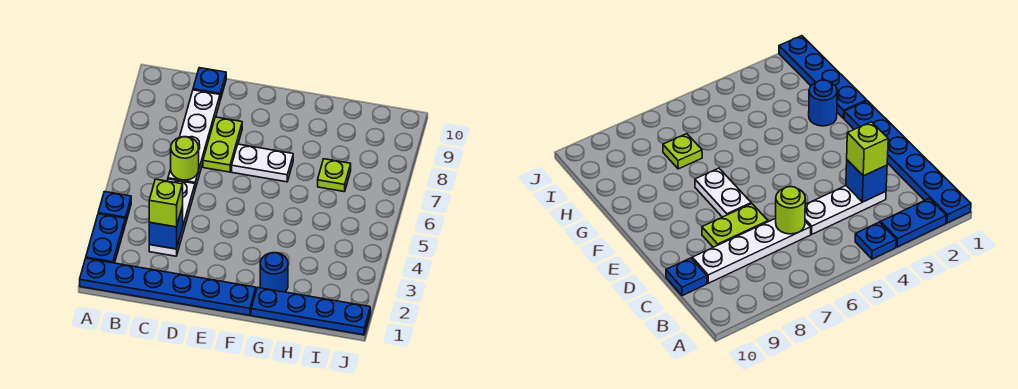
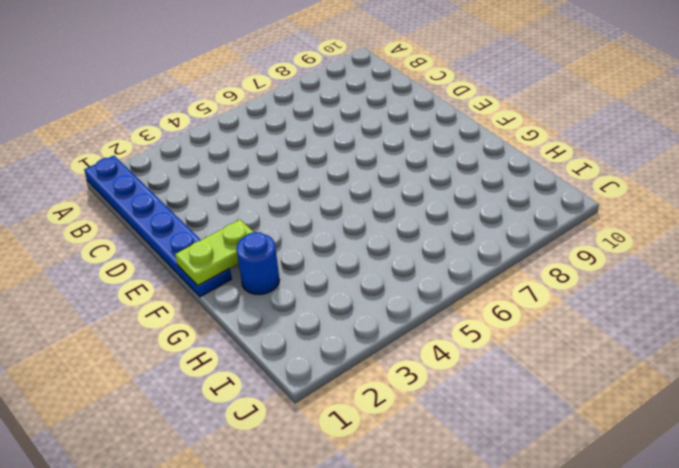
lime plate F1:F2 level 2 -> lime plate D7:D8 level 1
none -> blue plate A2:A3 level 1
none -> blue plate A4 level 1
none -> white plate C3:C5 level 1

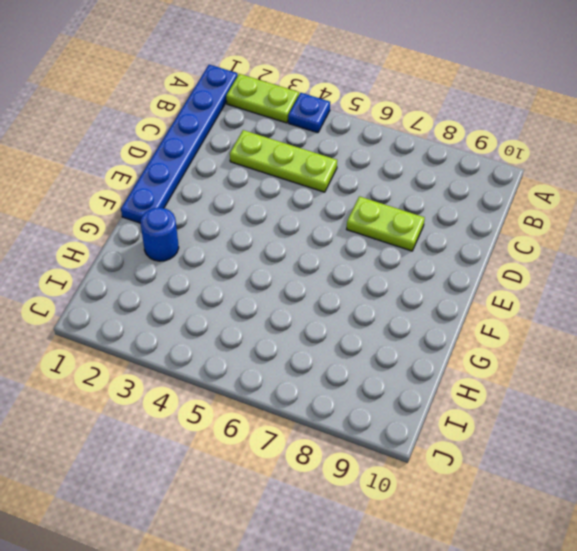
lime plate A2:A3 level 1 -> blue plate A2:A3 level 1
lime plate C3:C5 level 1 -> white plate C3:C5 level 1
none -> white plate C6:C9 level 1
none -> blue plate C10 level 1
none -> white plate E7:F7 level 1

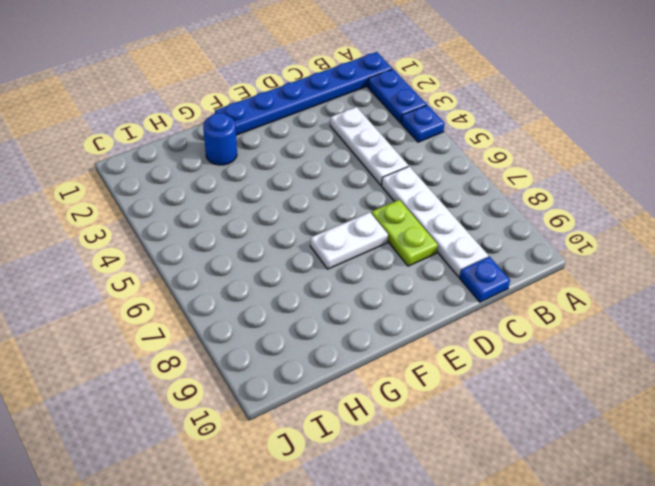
none -> blue plate G1:J1 level 1
none -> lime plate H7 level 1
none -> blue brick C3 level 2

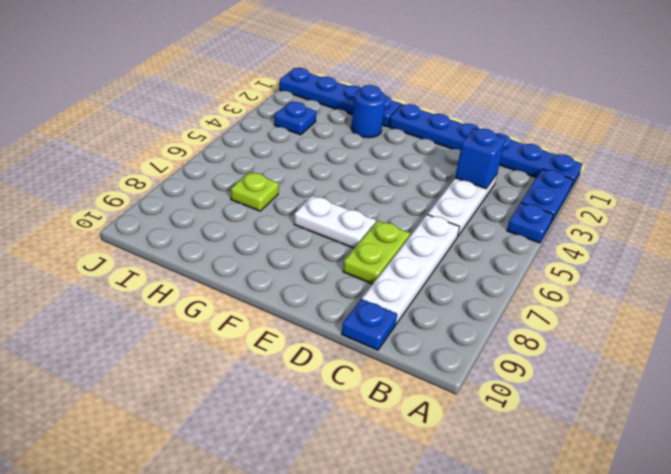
blue plate I3 level 1 -> none
none -> lime round brick C6 level 2
none -> lime brick C3 level 3

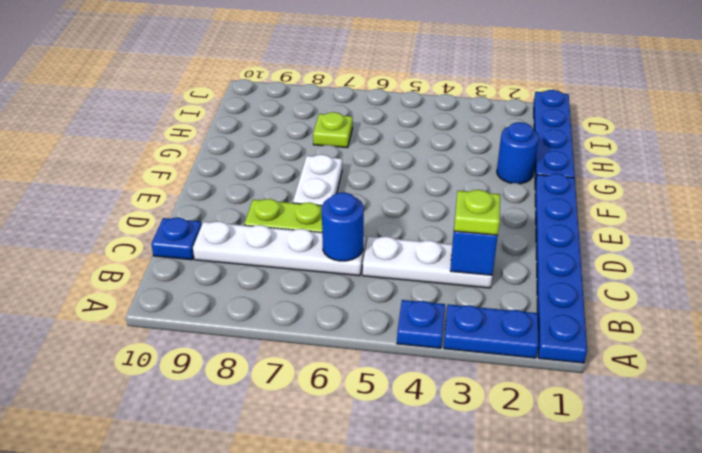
lime plate C3 level 3 -> lime brick C3 level 3
blue round brick C6 level 2 -> lime round brick C6 level 2

